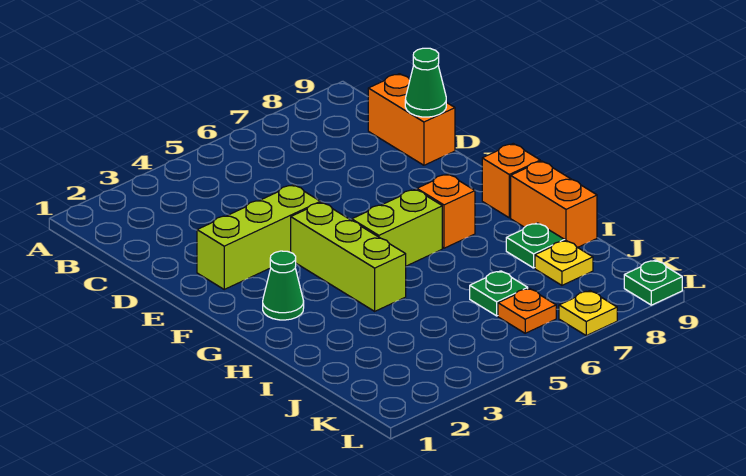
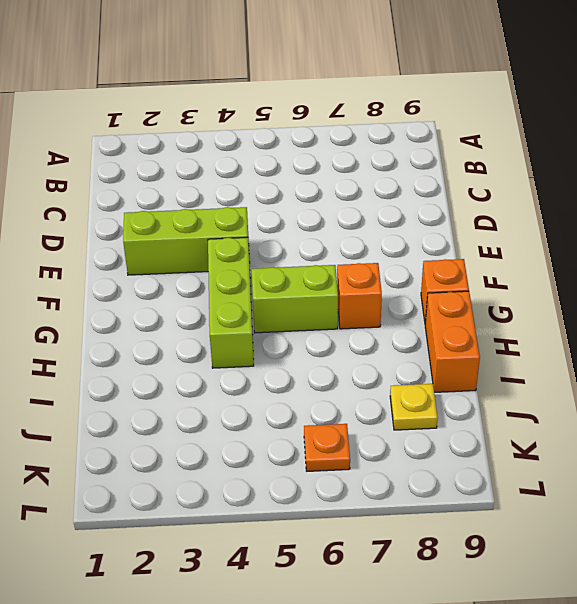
none -> orange brick C9:D9 level 1
none -> green cone G2 level 1
none -> green plate I8 level 1

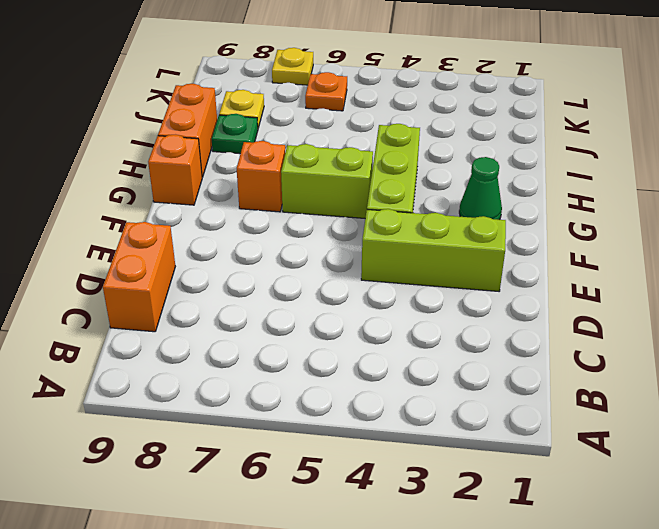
none -> green plate J6 level 1
none -> green plate L9 level 1
none -> green cone D9 level 2

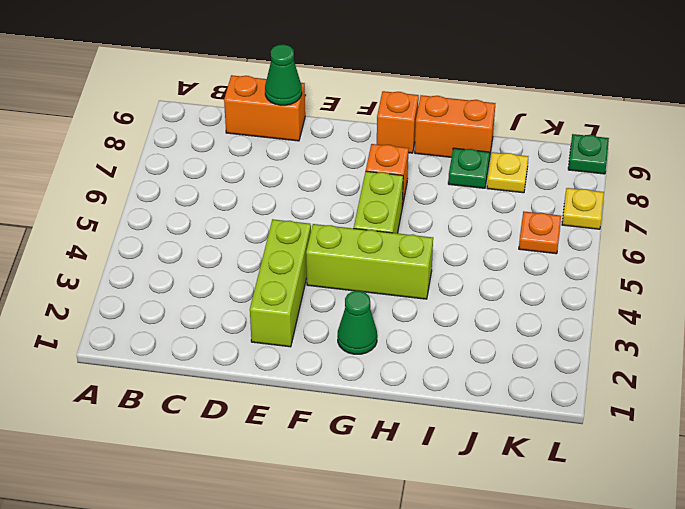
none -> green plate J6 level 1

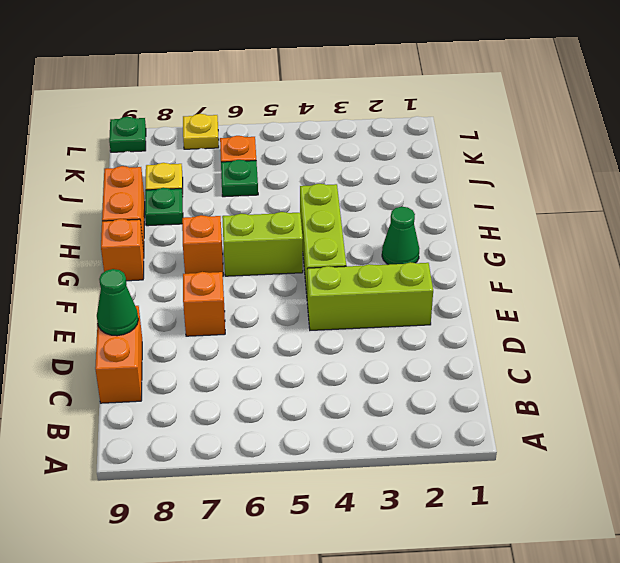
orange brick E7 level 1 -> none

